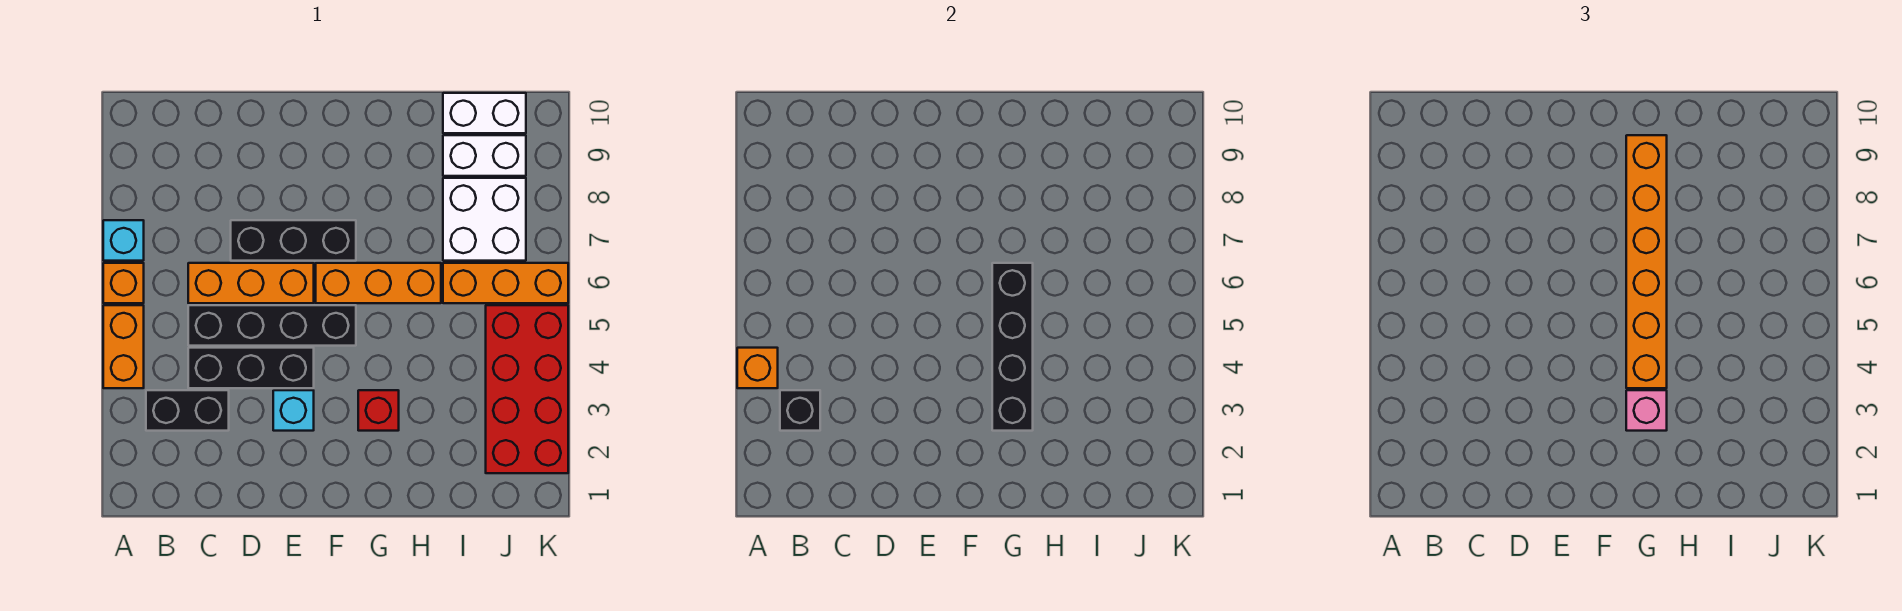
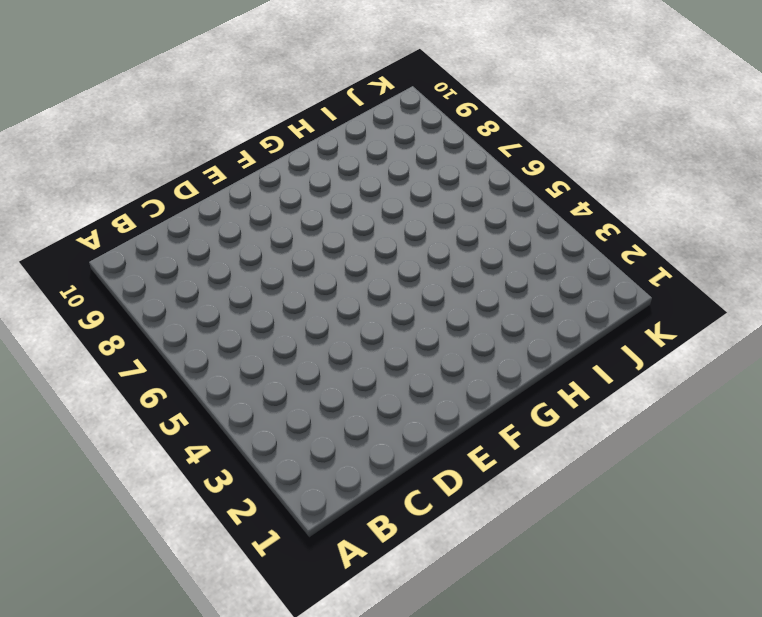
none -> orange brick A4:A5 level 1
none -> orange brick A6 level 1
none -> cyan brick A7 level 1

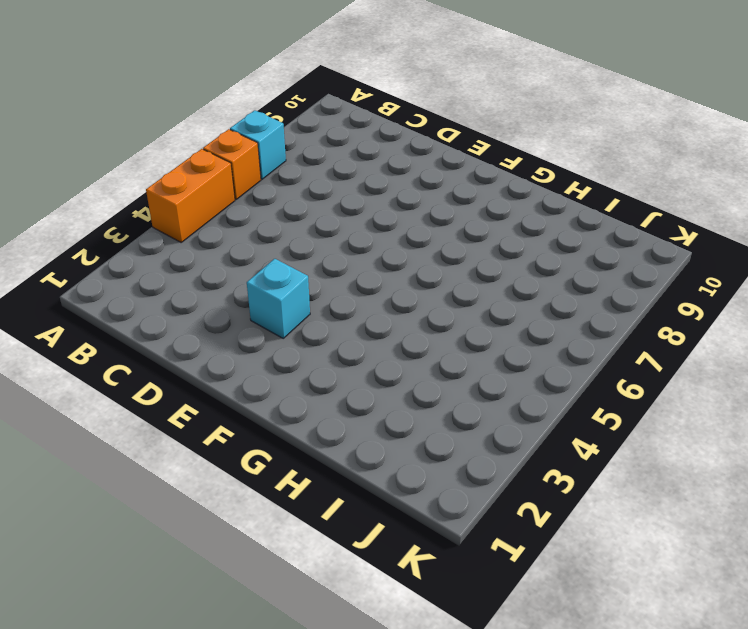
none -> black brick B3:C3 level 1
none -> black brick C4:E4 level 1
none -> black brick C5:F5 level 1

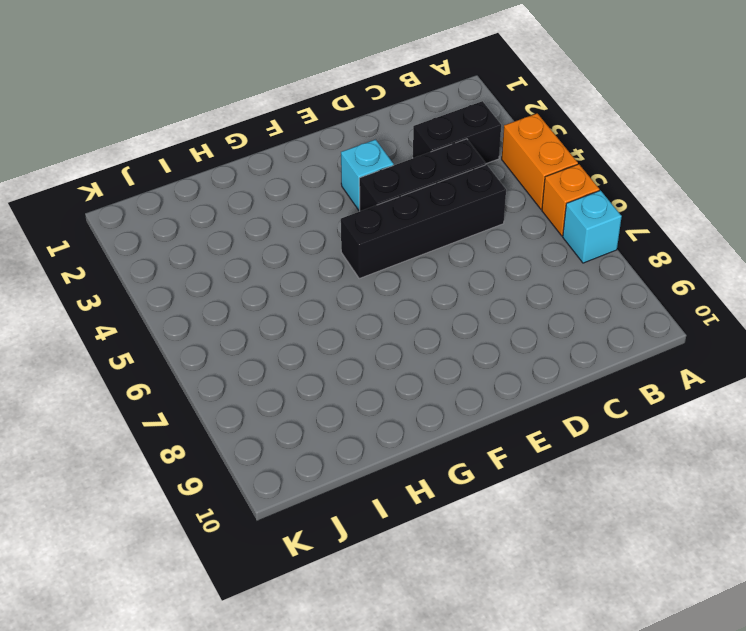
none -> orange brick C6:E6 level 1
none -> black brick D7:F7 level 1
none -> orange brick F6:H6 level 1

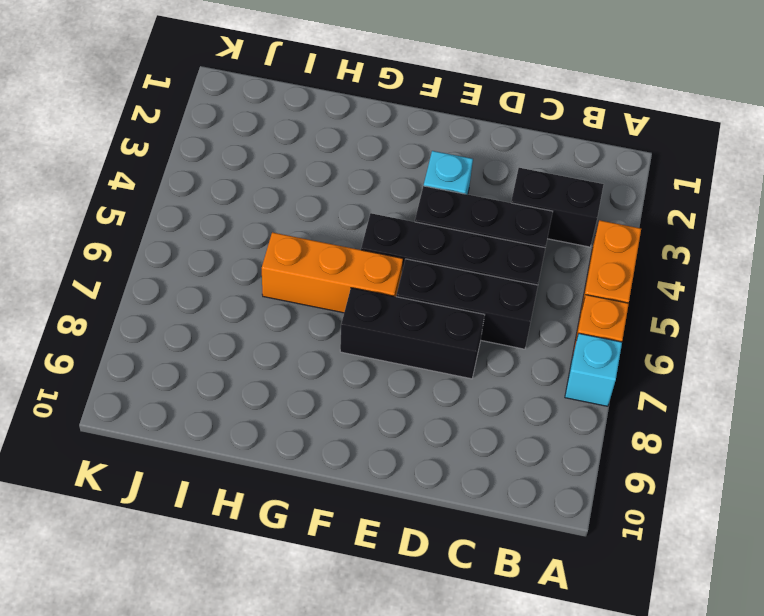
black brick C6:E6 level 1 -> orange brick C6:E6 level 1
none -> red brick G3 level 1
none -> orange brick I6:K6 level 1
none -> white brick I7:J8 level 1

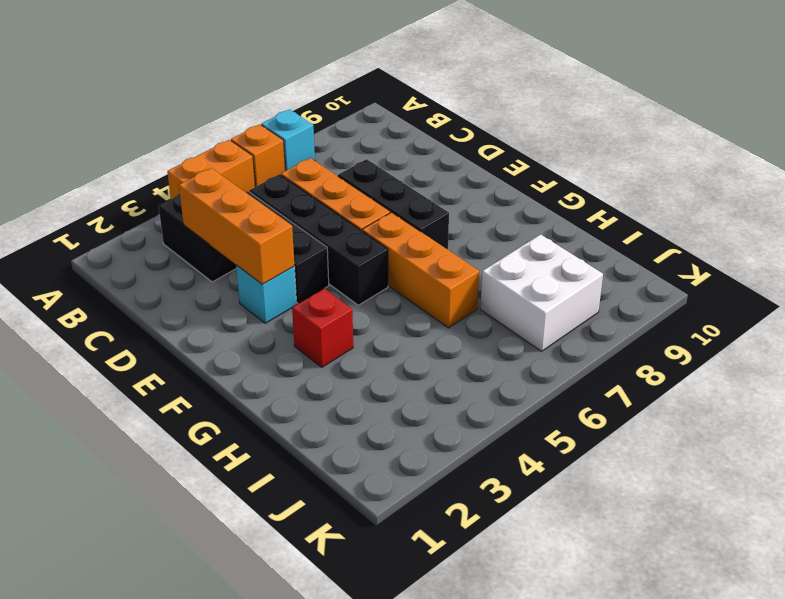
orange brick C3:E3 level 2 -> orange brick I6:K6 level 1
none -> white brick I9:J9 level 1
none -> white brick I10:J10 level 1
none -> red brick J2:K5 level 1

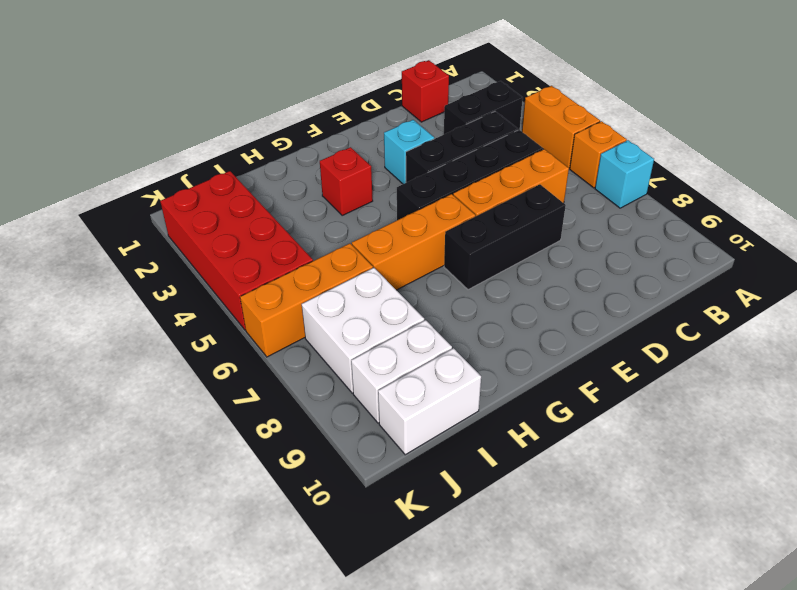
red brick C1 level 1 -> none
none -> orange brick A4 level 2
none -> black brick B3 level 2
none -> black brick G3:G6 level 2

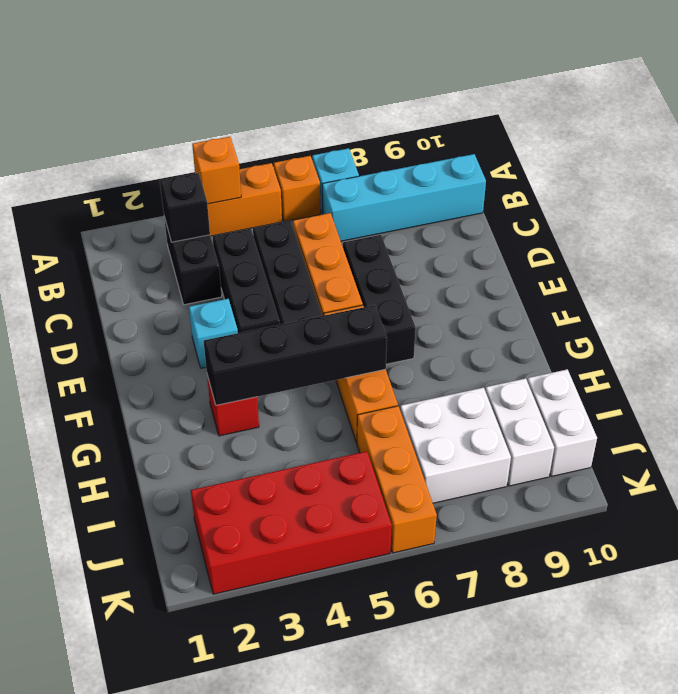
cyan brick B7:B10 level 1 -> none
none -> pink brick G3 level 3
none -> orange brick G4:G9 level 3

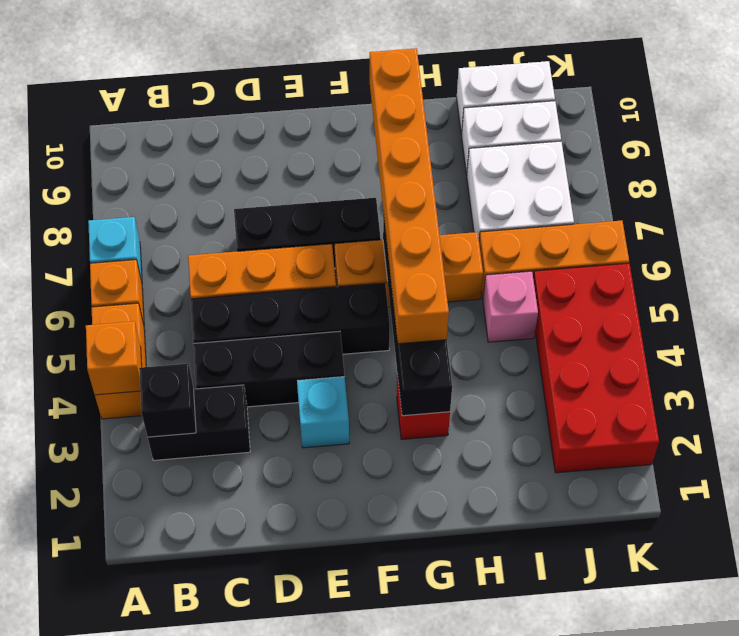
pink brick I5 level 1 -> pink brick G3 level 3

